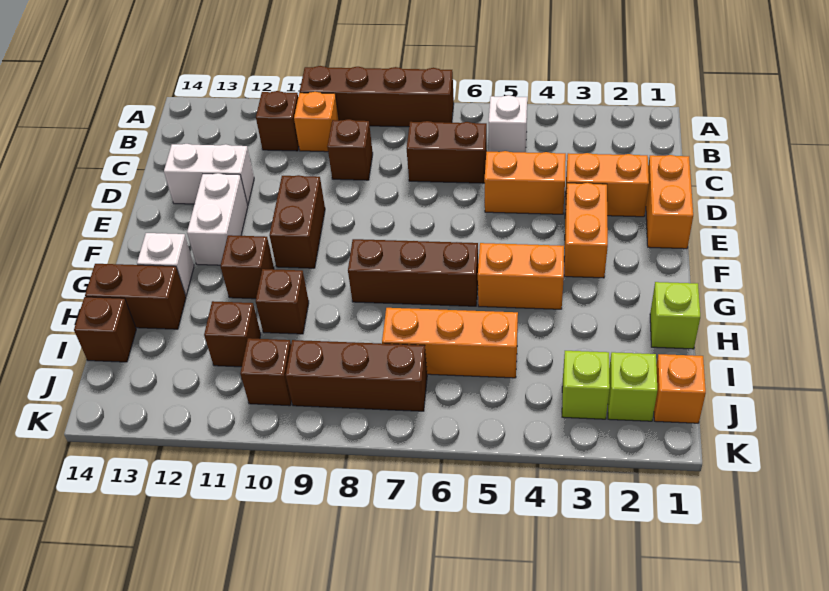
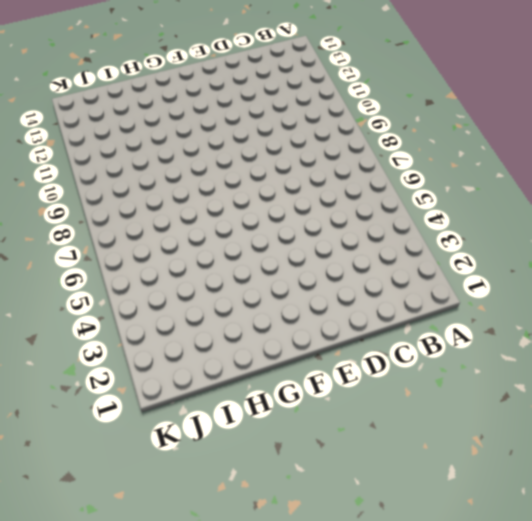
none -> brown brick A7:A10 level 1
none -> white brick B5 level 1
none -> orange brick B10 level 1

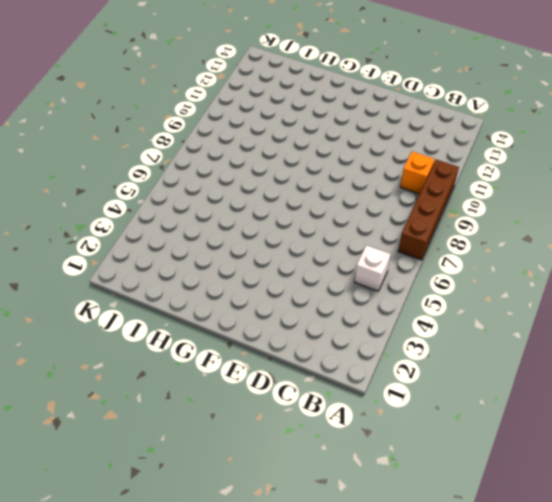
none -> brown brick B11 level 1
none -> brown brick C6:C7 level 1
none -> brown brick C9 level 1

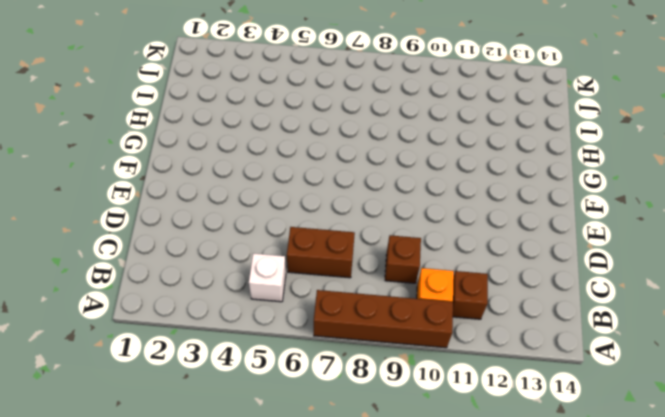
none -> orange brick D1:E1 level 1
none -> orange brick D2:D3 level 1
none -> orange brick D4:D5 level 1

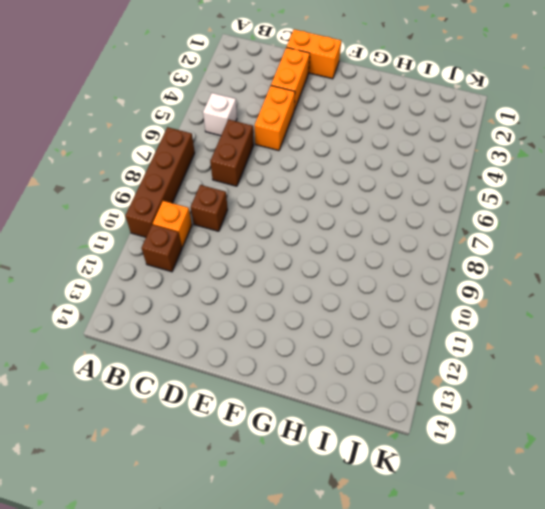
none -> white brick D12:D13 level 1
none -> orange brick E3:F3 level 1
none -> brown brick E10:F10 level 1

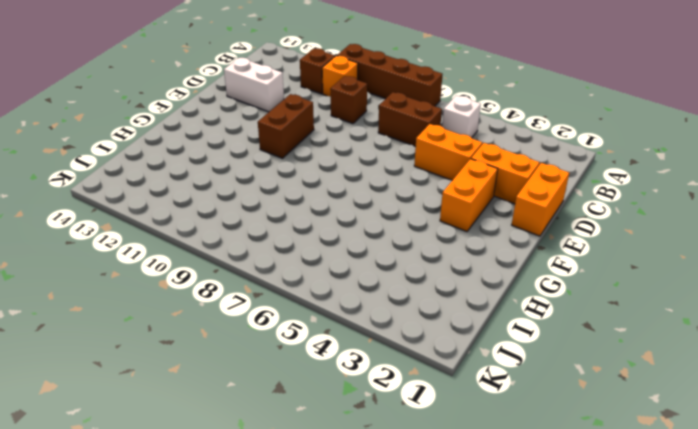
none -> white brick E12:F12 level 1
none -> orange brick G4:G5 level 1
none -> brown brick G6:G8 level 1

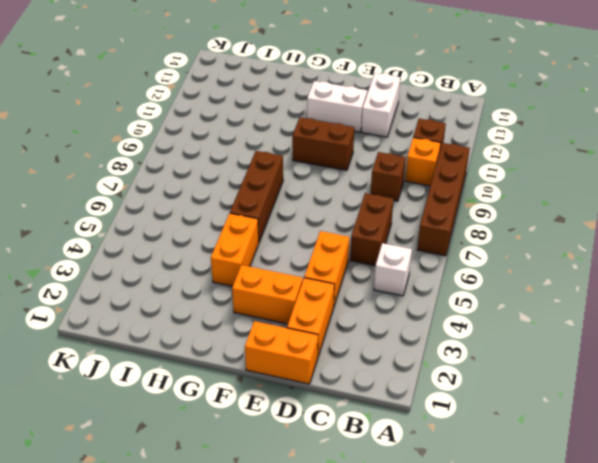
none -> brown brick G11 level 1
none -> white brick G13 level 1
none -> lime brick H1 level 1

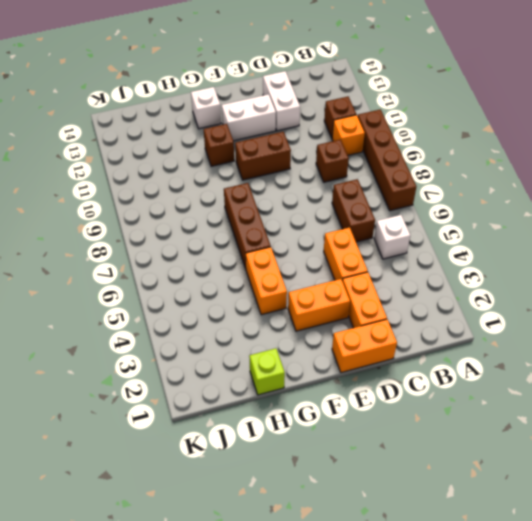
none -> brown brick H10 level 1
none -> brown brick H13:H14 level 1
none -> orange brick I5:I7 level 1

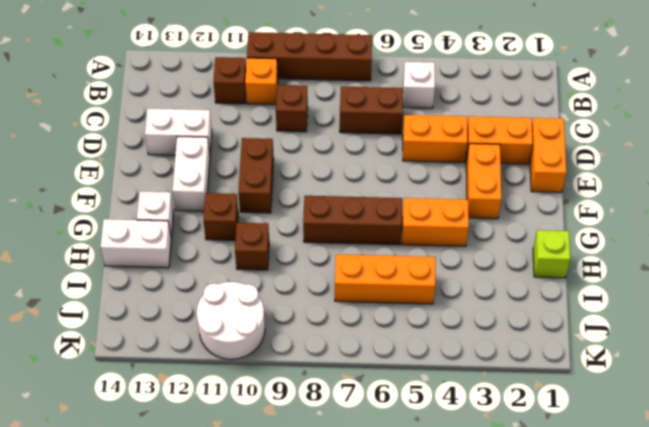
white brick H13:H14 level 1 -> brown brick H13:H14 level 1
white round brick J10:K11 level 1 -> brown brick J10 level 1
none -> brown brick I11 level 1
none -> brown brick I14 level 1
none -> orange brick J1 level 1

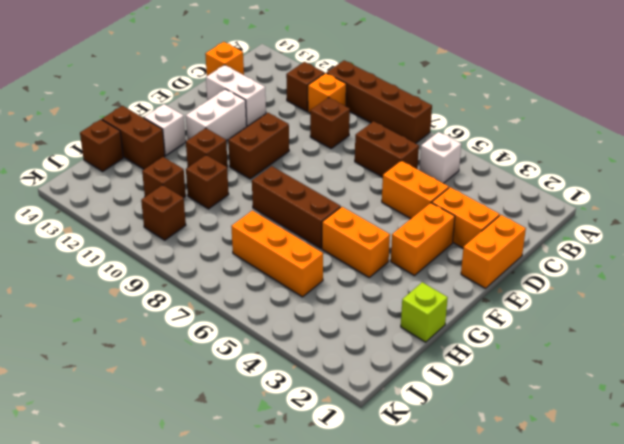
orange brick C14 level 1 -> orange brick J1 level 1
none -> lime brick J2 level 1
none -> lime brick J3 level 1
none -> brown brick J7:J9 level 1

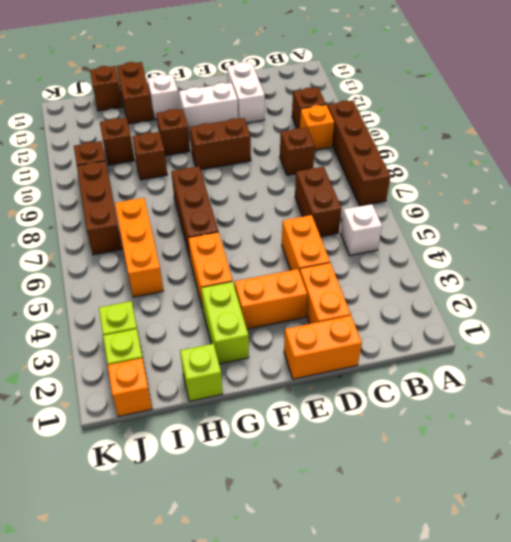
lime brick G2:G3 level 1 -> none

